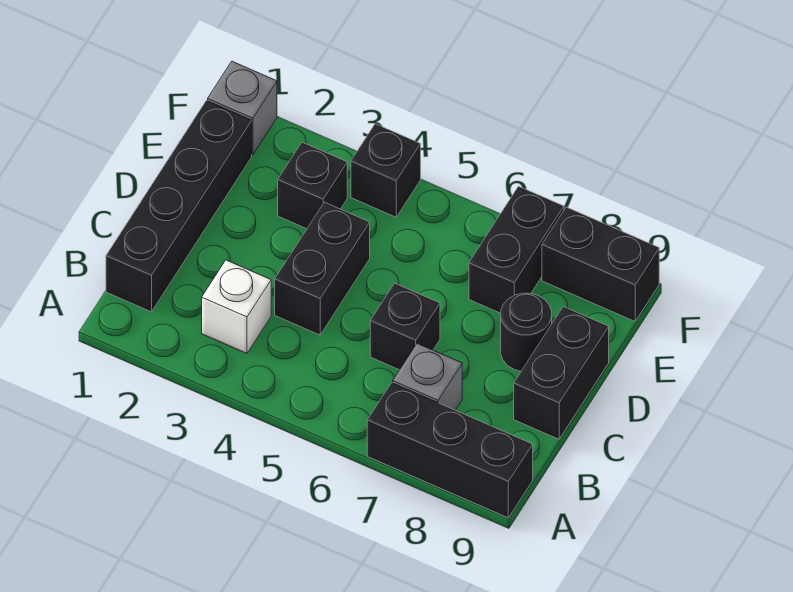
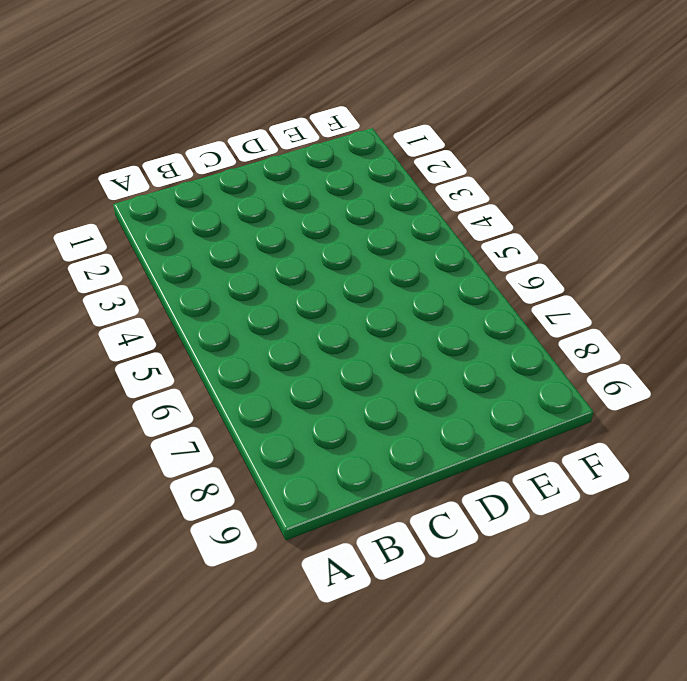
none -> black brick A7:A9 level 1
none -> black brick B1:E1 level 1
none -> white brick B3 level 1

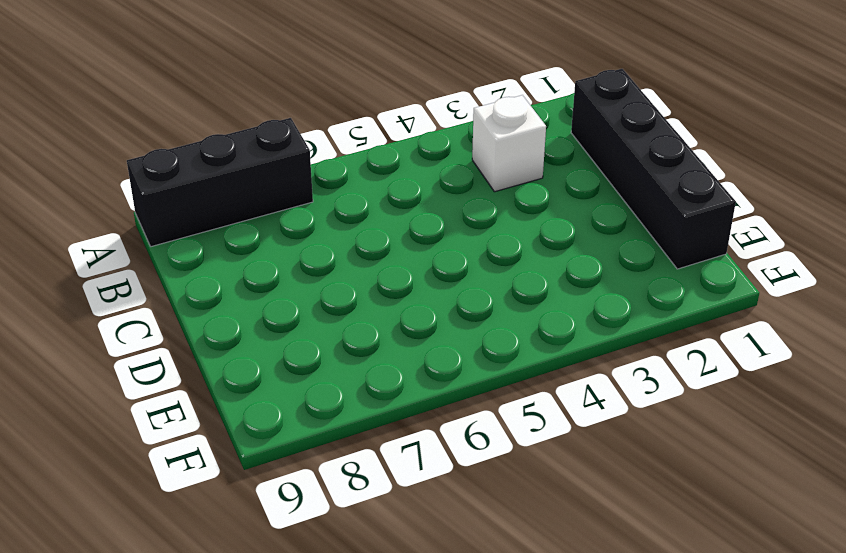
none -> grey brick B7 level 1
none -> black brick C4:D4 level 1
none -> black brick C6 level 1

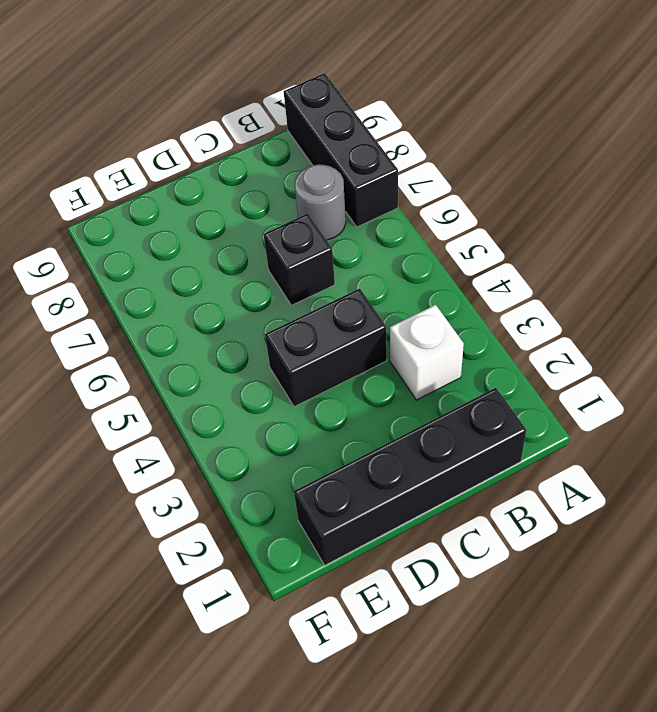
grey round brick B7 level 1 -> grey brick B7 level 1
none -> black brick C9:D9 level 1
none -> black round brick D8 level 1
none -> black brick E3 level 1

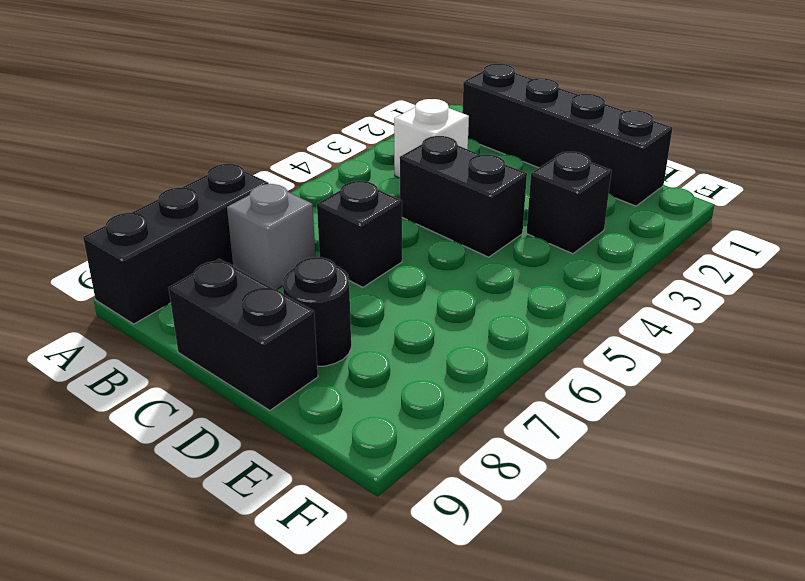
none -> black brick E7:F7 level 1
none -> grey brick F1 level 1
none -> black brick F4 level 1

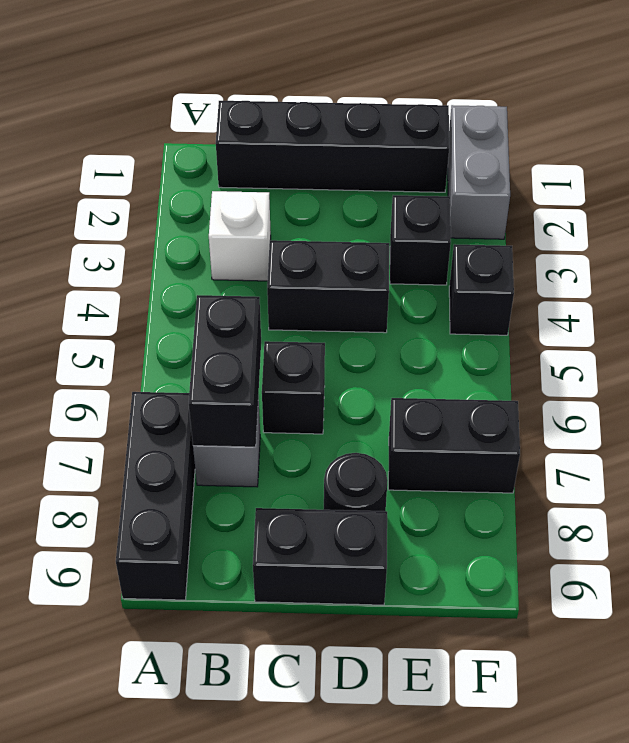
black brick B6:B7 level 2 -> black brick F8:F9 level 1
grey brick F1:F2 level 1 -> grey brick F1 level 1

